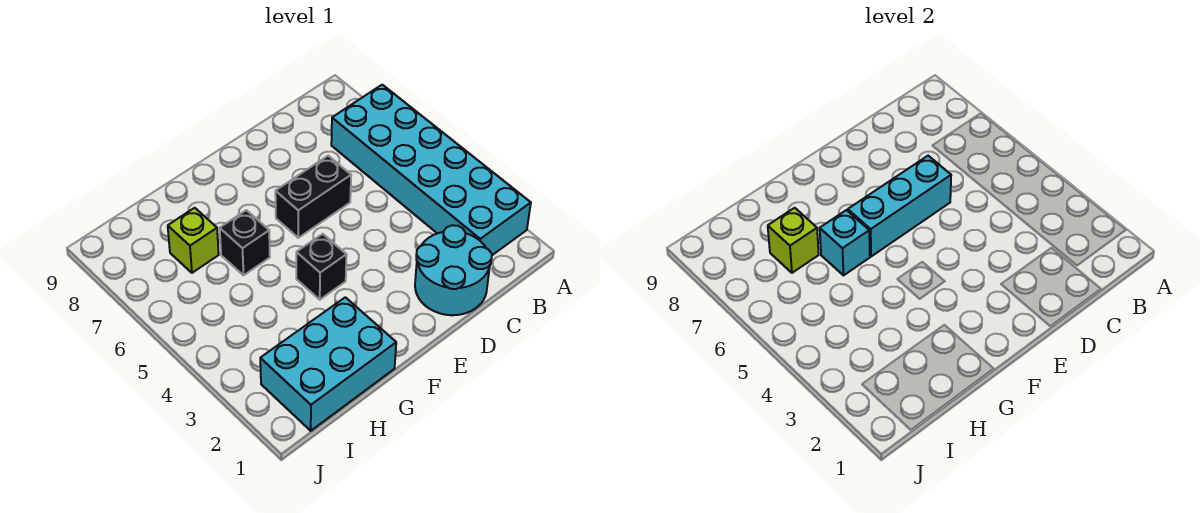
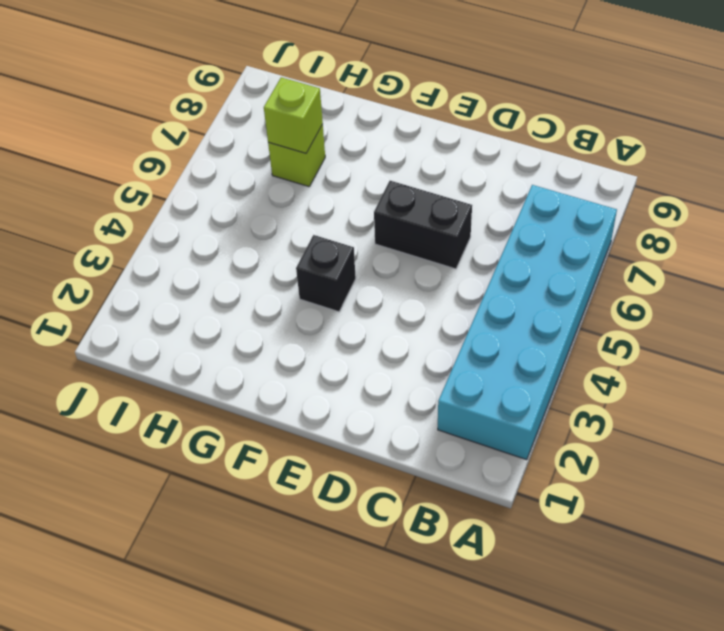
none -> cyan round brick C1:D2 level 1
none -> cyan brick G1:I2 level 1

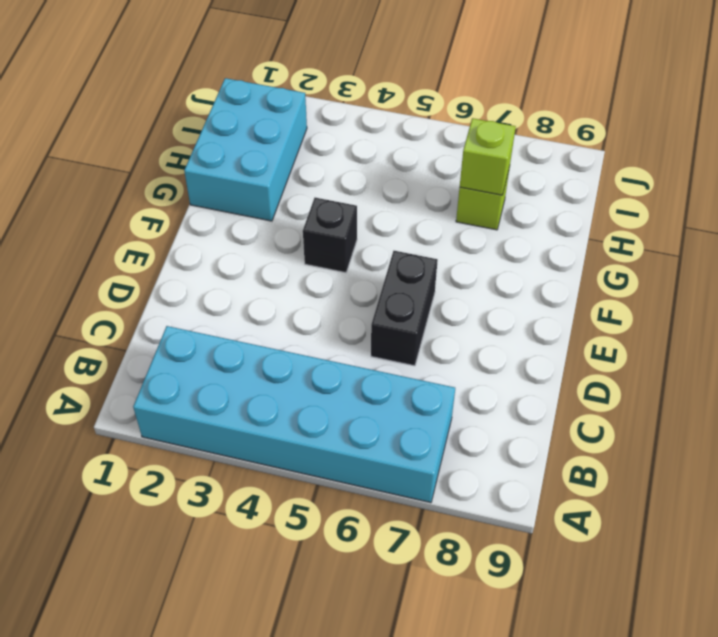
none -> cyan round brick C1:D2 level 1
none -> black brick G6 level 1

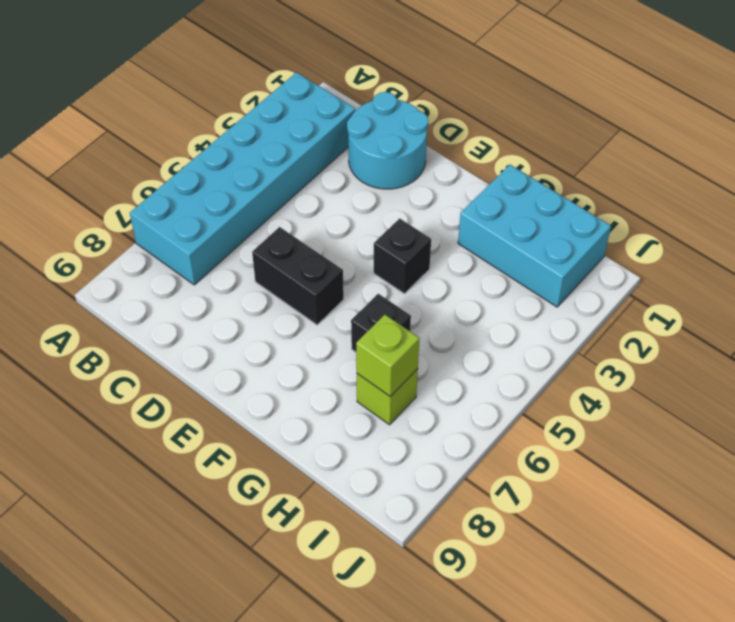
none -> cyan brick D6:F6 level 2
none -> cyan brick G6 level 2

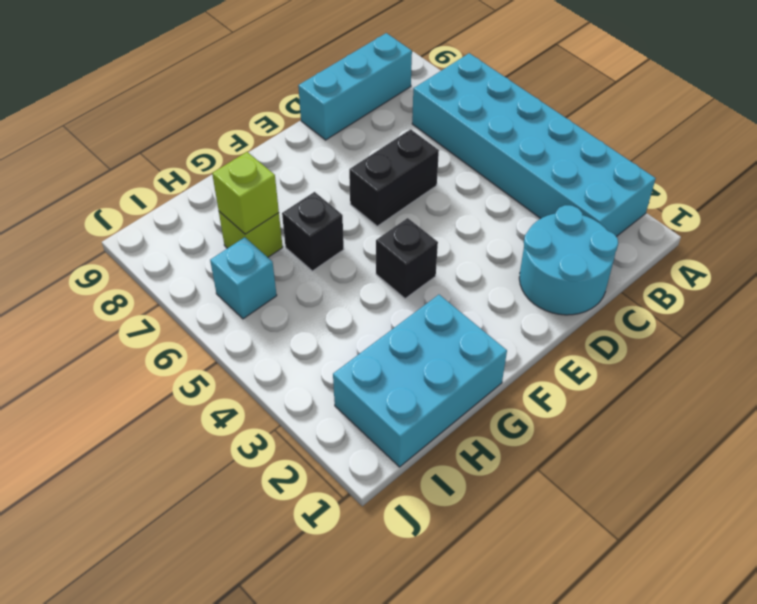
cyan brick B9:D9 level 1 -> cyan brick D6:F6 level 2
cyan brick I6 level 1 -> cyan brick G6 level 2

